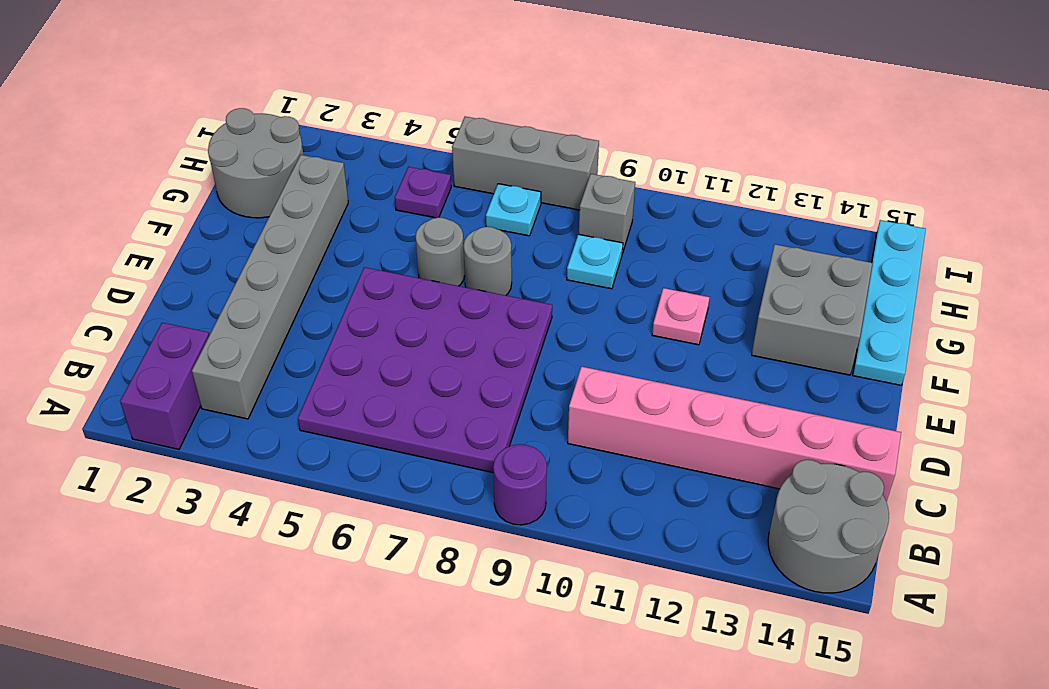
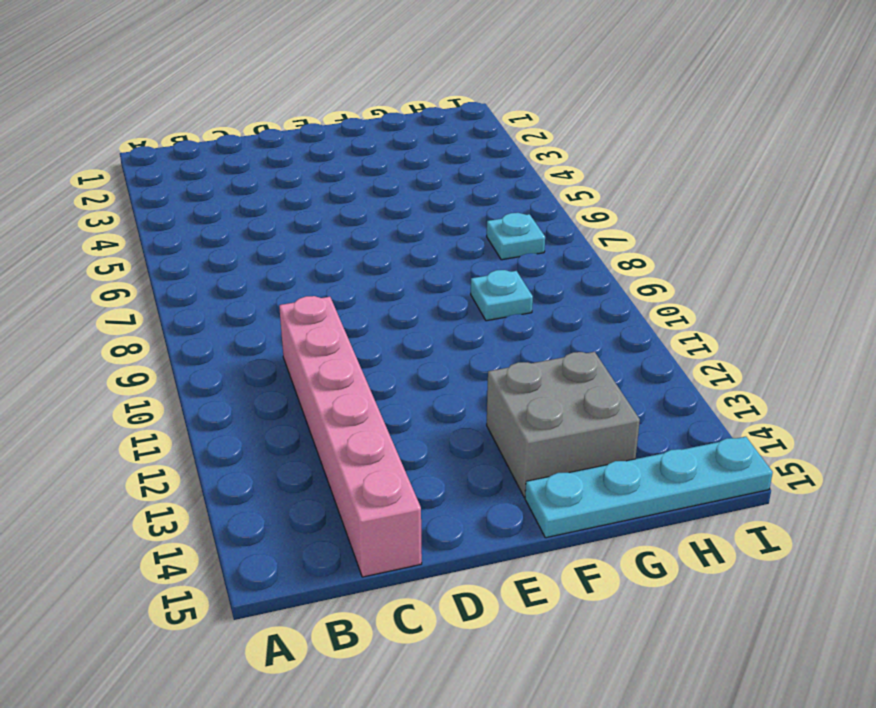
none -> purple brick A2:B2 level 1
none -> purple round brick A9 level 1
none -> grey round brick A14:B15 level 1

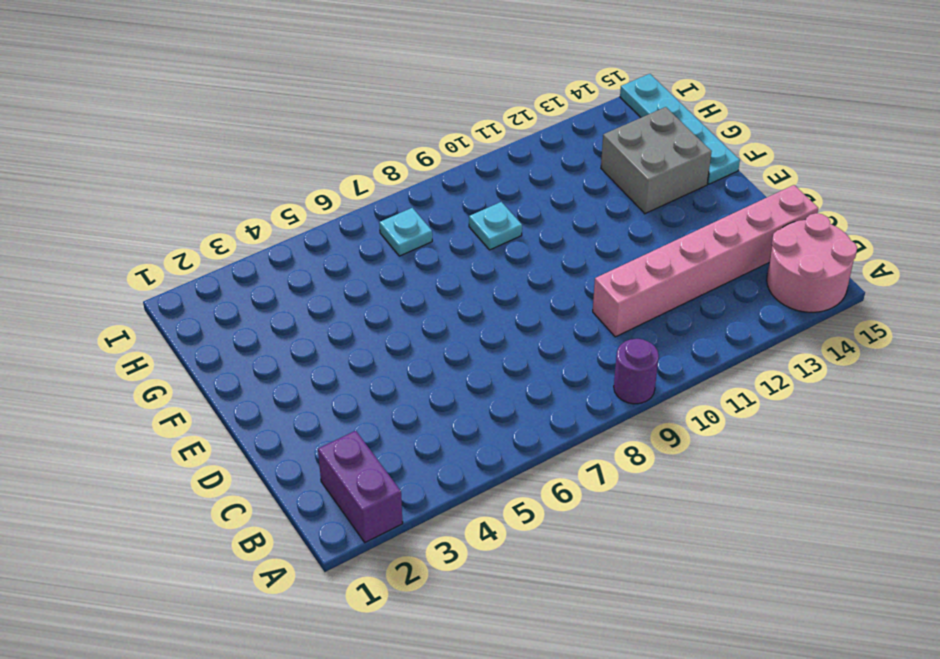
pink round brick A14:B15 level 1 -> grey round brick A14:B15 level 1
none -> grey brick B3:G3 level 1
none -> purple plate B5:E8 level 1
none -> grey round brick F6 level 1

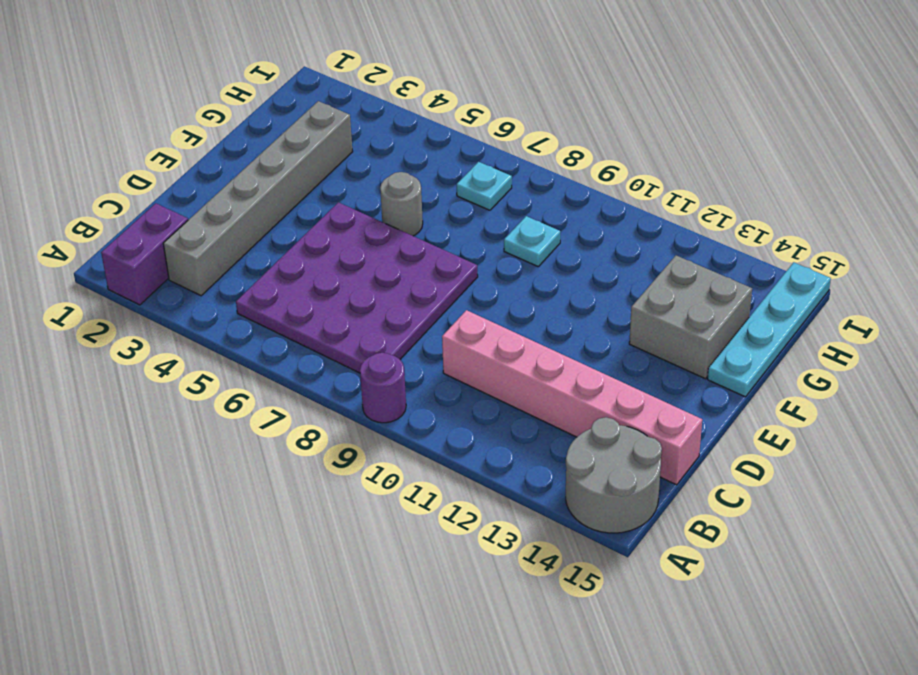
none -> grey round brick F7 level 1
none -> pink plate F11 level 1
none -> grey round brick G1:H2 level 1

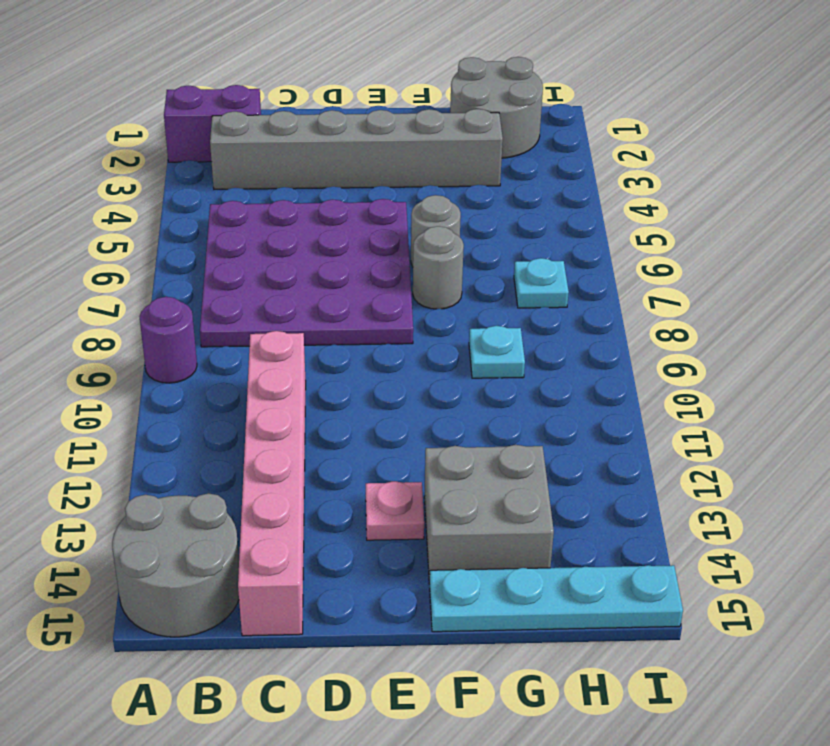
pink plate E13 level 1 -> pink plate F11 level 1
none -> purple plate H5 level 1
none -> grey brick H9 level 1
none -> grey brick I6:I8 level 1

